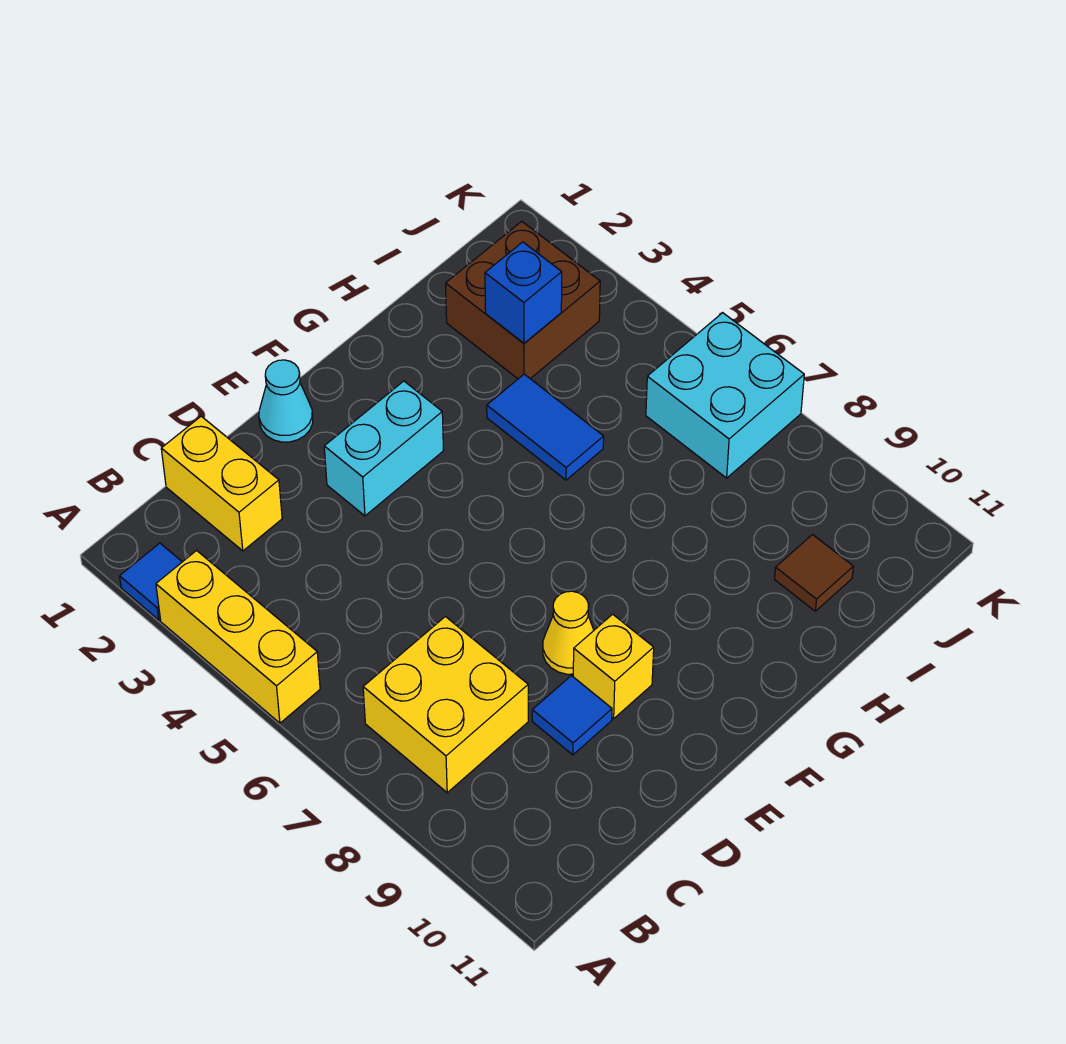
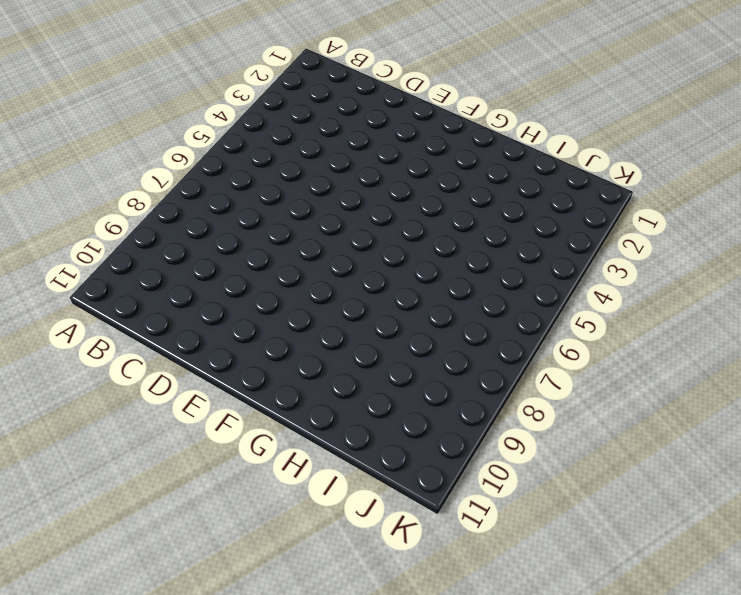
none -> blue tile A2 level 1
none -> yellow brick A3:A5 level 1
none -> yellow brick B7:C8 level 1

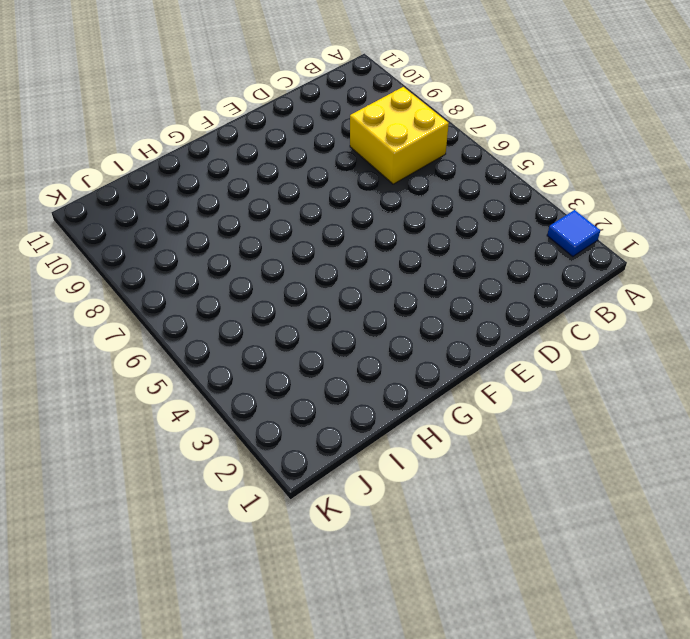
none -> yellow brick A3:A5 level 1
none -> yellow brick C1:C2 level 1
none -> blue tile D9 level 1

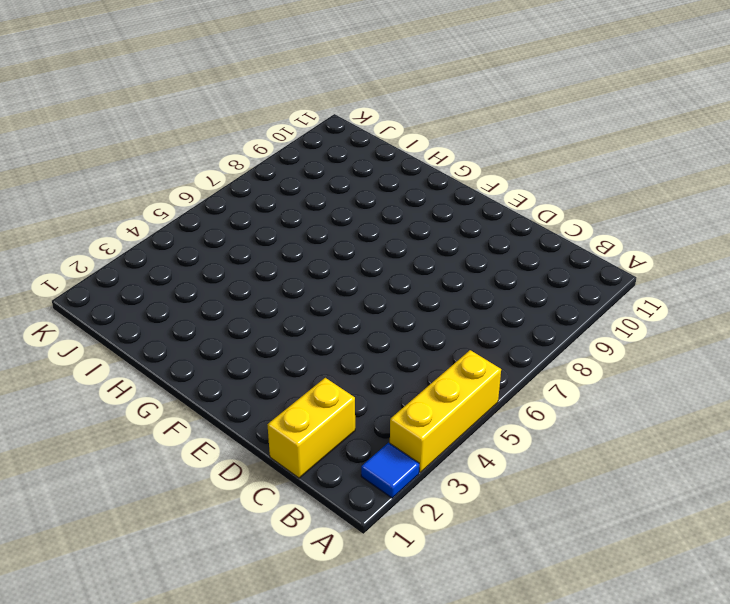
none -> yellow brick B7:C8 level 1
none -> blue tile D9 level 1
none -> cyan cone E1 level 1

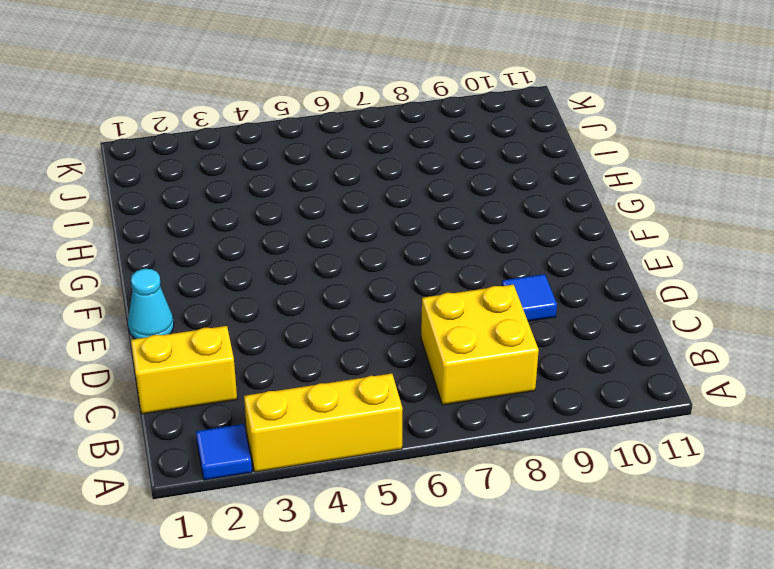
none -> cyan brick E3:F3 level 1
none -> yellow cone E8 level 1
none -> yellow brick E9 level 1

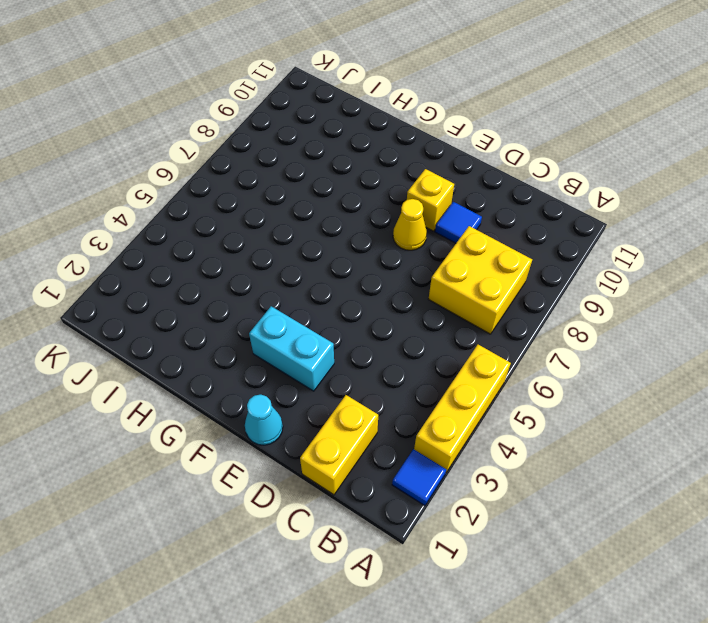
none -> blue tile H4:H5 level 1
none -> brown brick I2:J3 level 1
none -> brown tile I10 level 1

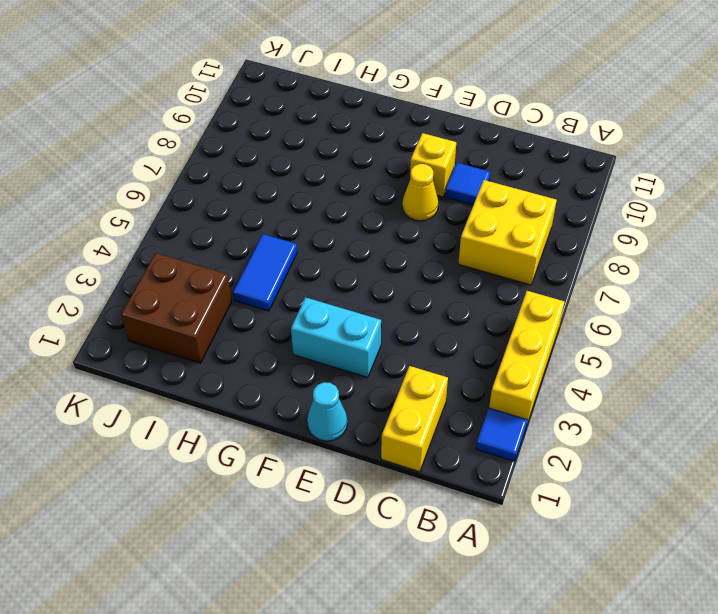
none -> brown tile I10 level 1
none -> cyan brick J6:K7 level 1
none -> blue brick I3 level 2

